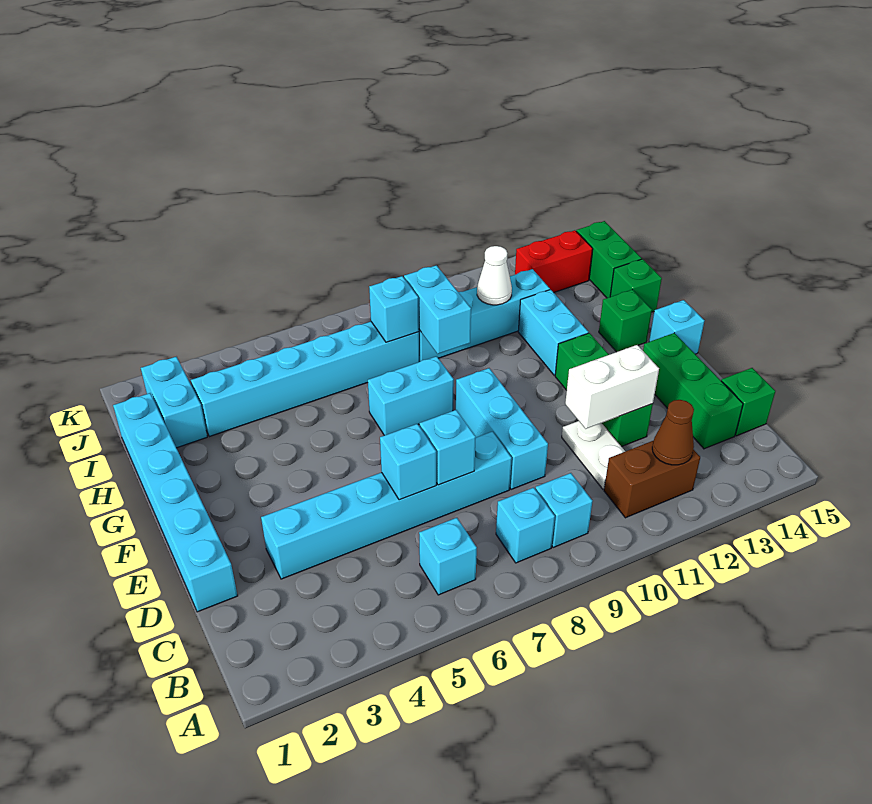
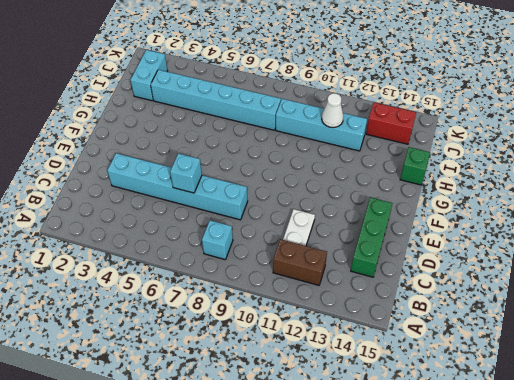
none -> cyan brick B6 level 1
none -> cyan brick B9 level 1
none -> green brick C15 level 1

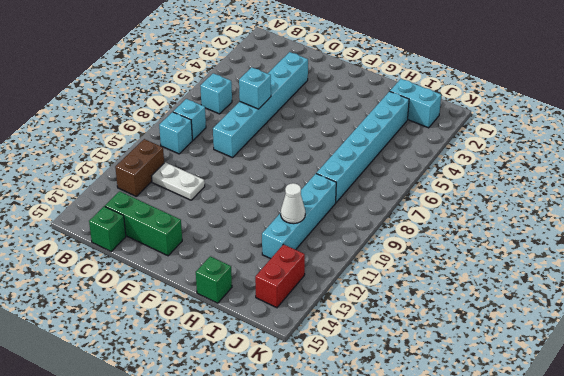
none -> cyan brick D1:I1 level 1
none -> cyan brick D9:F9 level 1
none -> green brick D12:F12 level 1

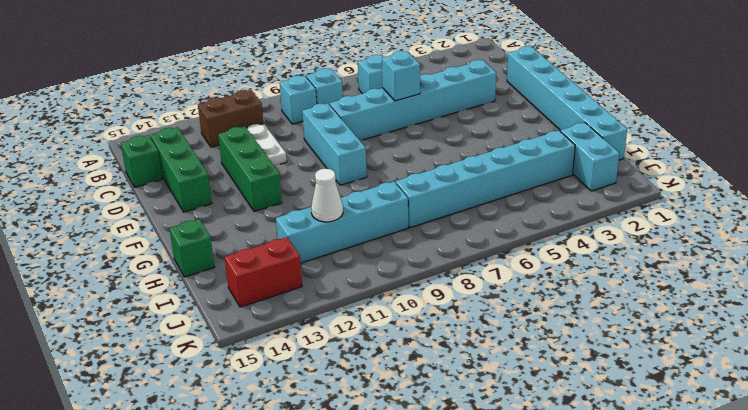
none -> cyan brick F15 level 1
none -> cyan brick G7:G8 level 1
none -> cyan brick G12:H12 level 1

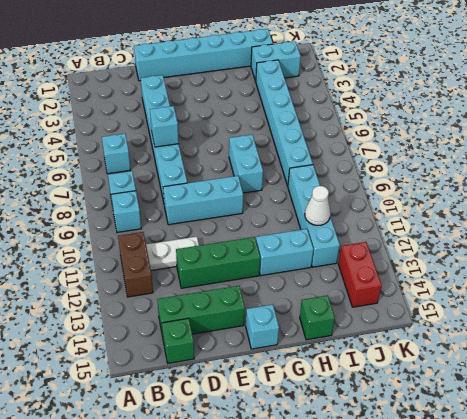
none -> green brick G14 level 1
none -> green brick I15:J15 level 1
none -> brown cone B12 level 2

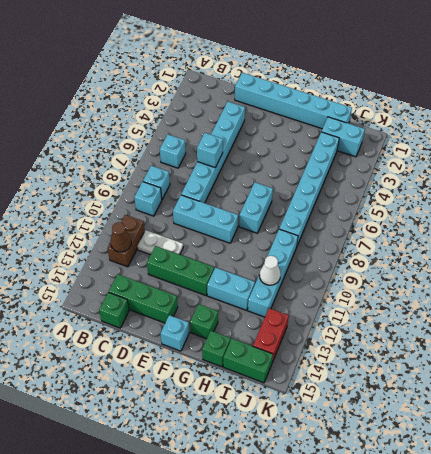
none -> cyan brick D7 level 2
none -> white brick D11:D12 level 2
none -> cyan brick H9:I9 level 2

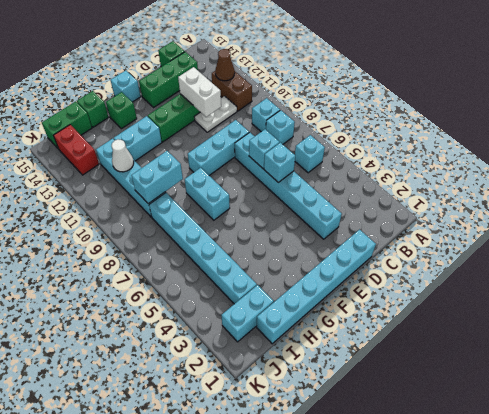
none -> cyan brick I8 level 2

